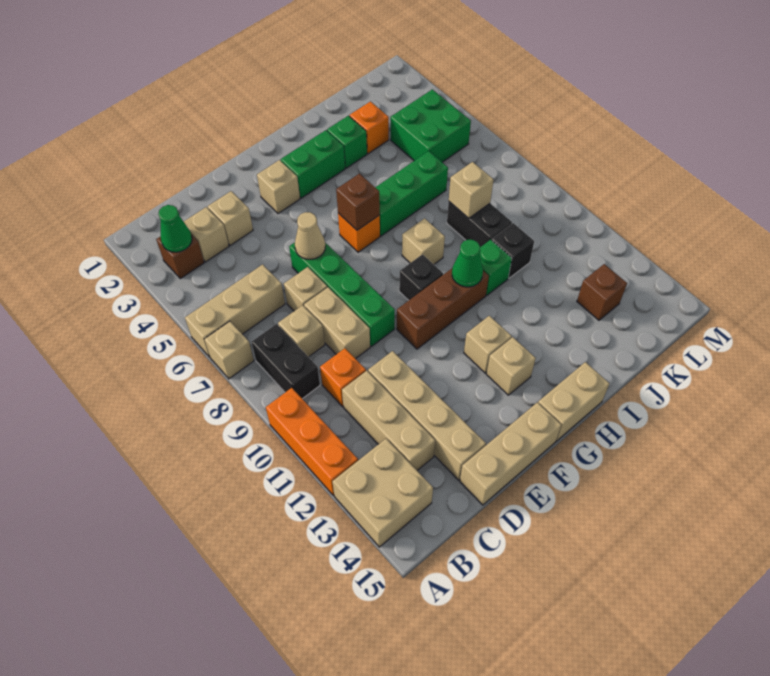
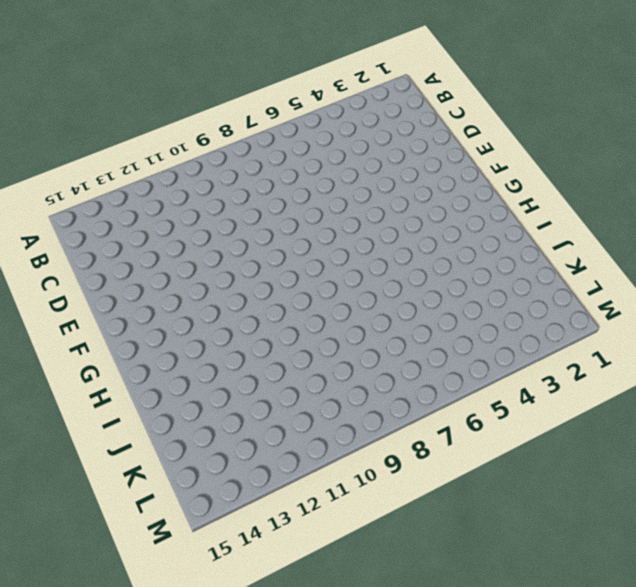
none -> tan brick A6:C6 level 1
none -> tan brick A7 level 1
none -> orange brick A10:A12 level 1
none -> tan brick A13:B14 level 1

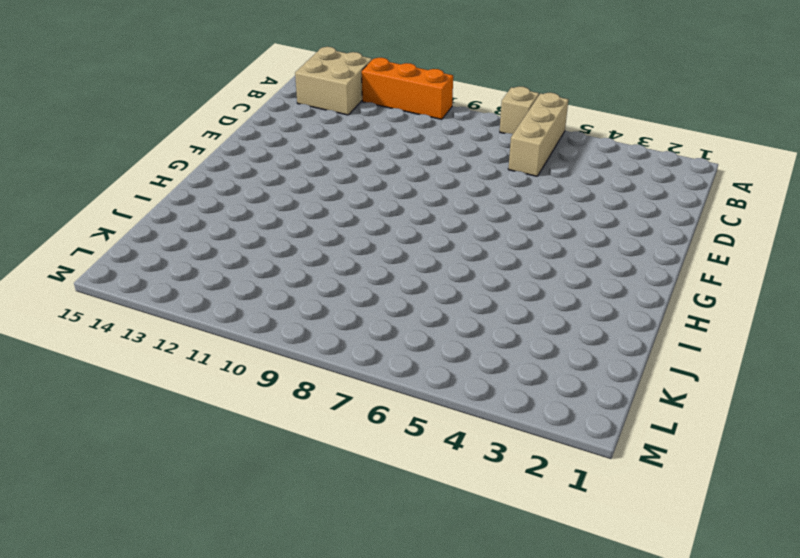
none -> brown brick B3 level 1
none -> black brick B8:B9 level 1
none -> tan brick C3 level 1
none -> tan brick C8 level 1

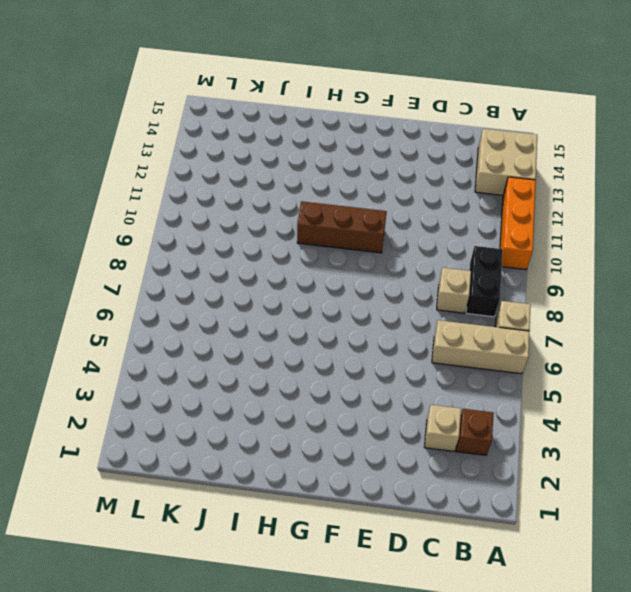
none -> orange brick C10 level 1
none -> tan brick C11:C13 level 1
none -> tan brick D3 level 1
none -> tan brick D7 level 1

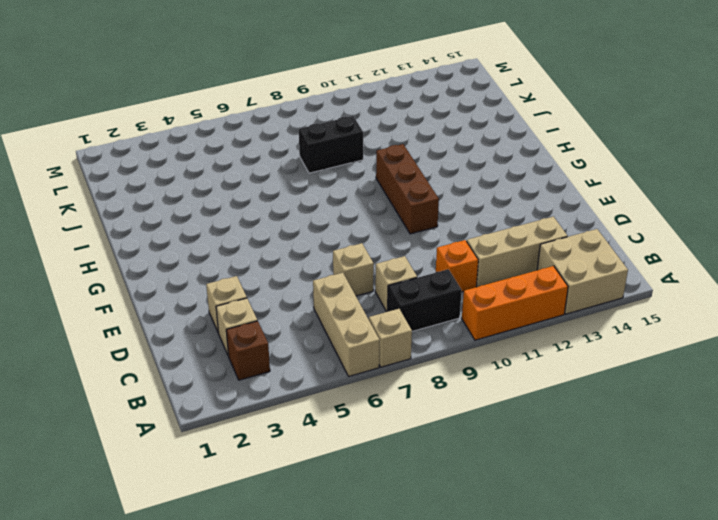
none -> tan brick D8:D9 level 1
none -> tan brick D11:D14 level 1
none -> tan brick D15:F15 level 1
none -> green brick E6:E9 level 1

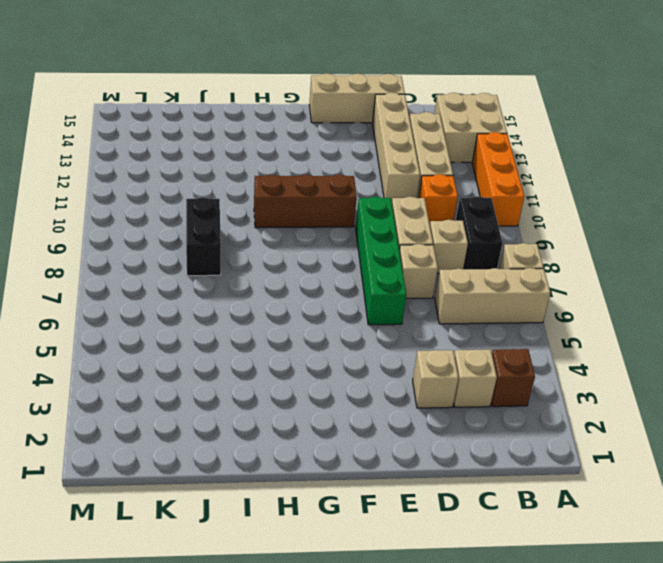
none -> tan brick F3 level 1
none -> green brick G3:H3 level 1
none -> orange brick G6 level 1
none -> black brick G9 level 1

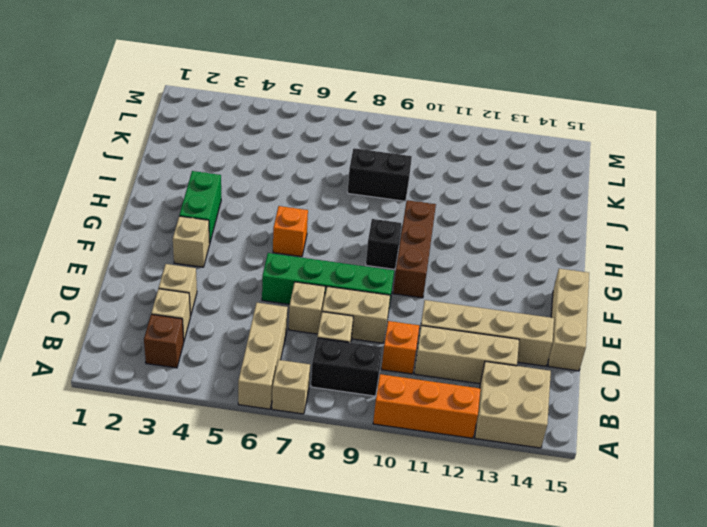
none -> tan brick G12 level 1
none -> tan brick G13 level 1
none -> tan brick G15:H15 level 1
none -> green brick H6:J6 level 1

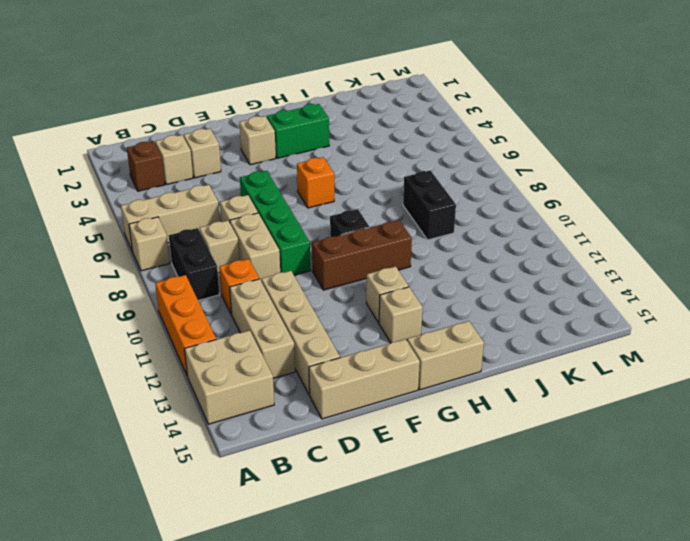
none -> green brick H6:J6 level 1
none -> tan brick H8 level 1
none -> green brick I3 level 1
none -> green brick I10 level 1

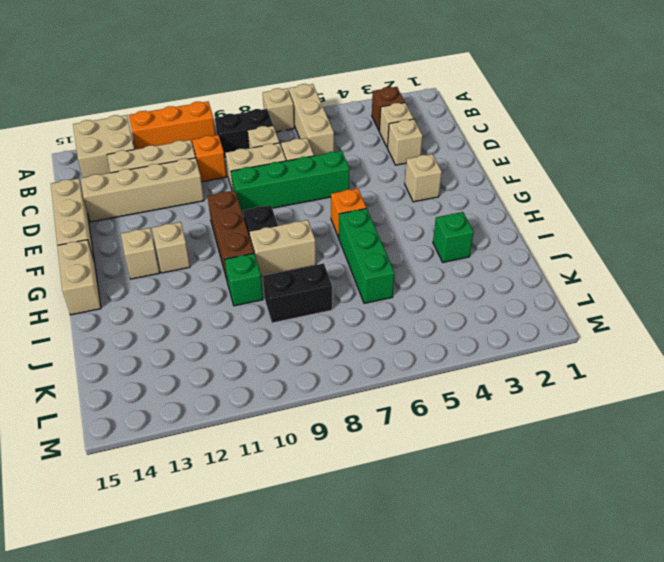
tan brick H8:H9 level 1 -> tan brick H8 level 1
none -> green brick G3:H3 level 1
none -> orange brick J3 level 1
none -> black brick J10 level 1
none -> green brick K4:L5 level 1

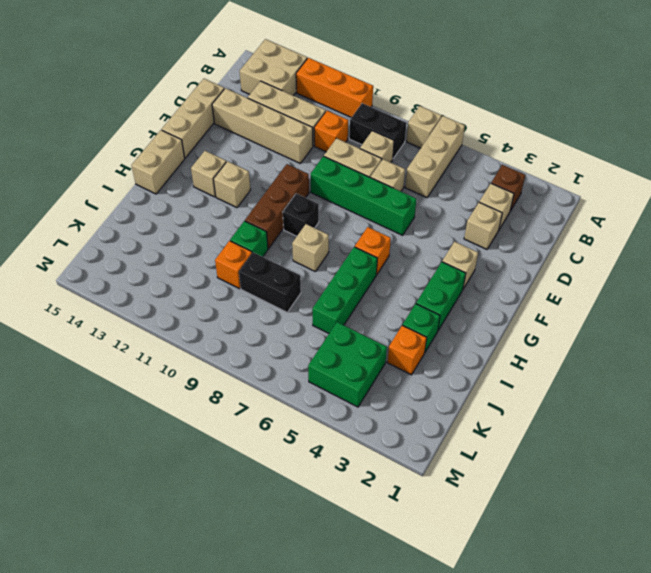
orange brick J10 level 1 -> black brick J10 level 1
none -> brown brick K13 level 1
none -> green cone B3 level 2
none -> tan cone E6 level 2
none -> brown brick G6 level 2

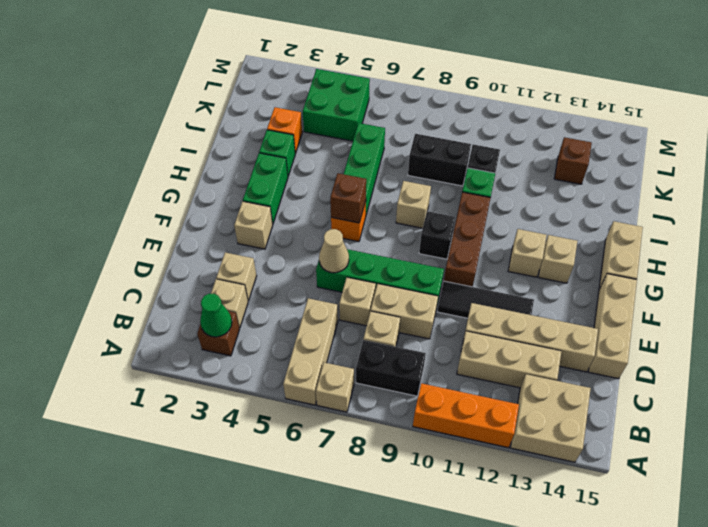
black tile E10:E12 level 1 -> none
none -> orange brick C10 level 1
none -> green cone H10 level 2
none -> tan brick J8 level 2

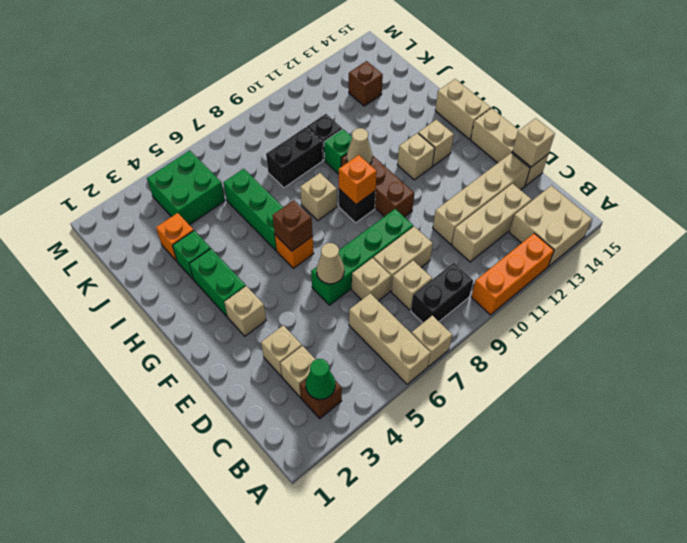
tan brick D15 level 2 -> tan brick J8 level 2
orange brick G9 level 2 -> orange brick C10 level 1
tan cone H10 level 2 -> green cone H10 level 2

